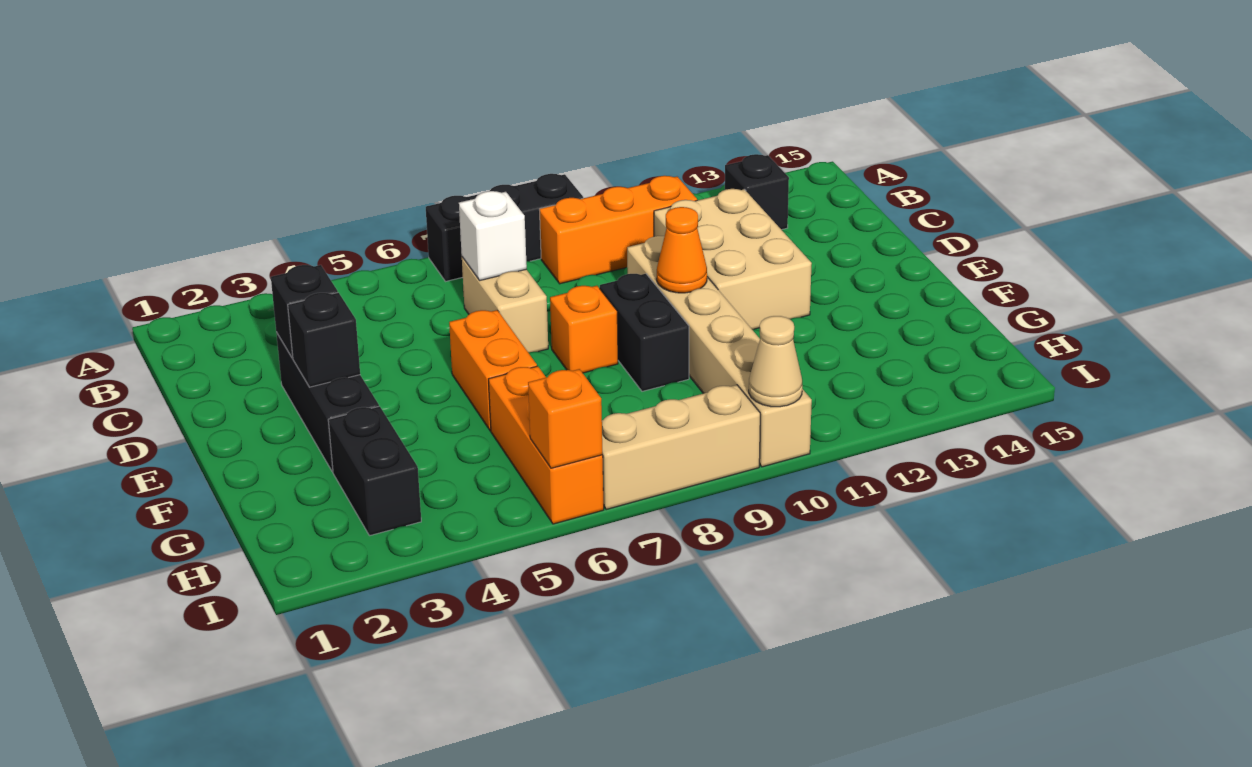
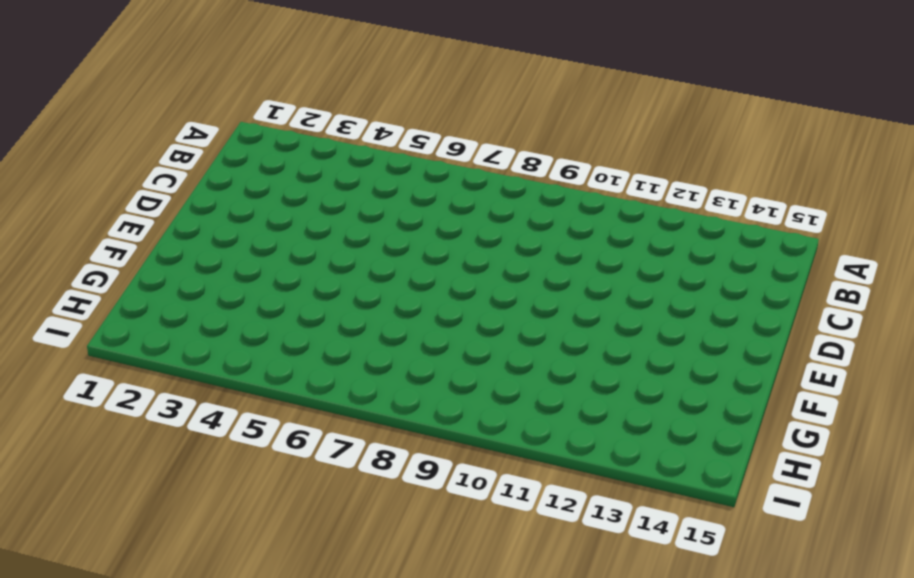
none -> black brick A7:A9 level 1
none -> orange brick B9:B11 level 1
none -> black brick B13 level 1

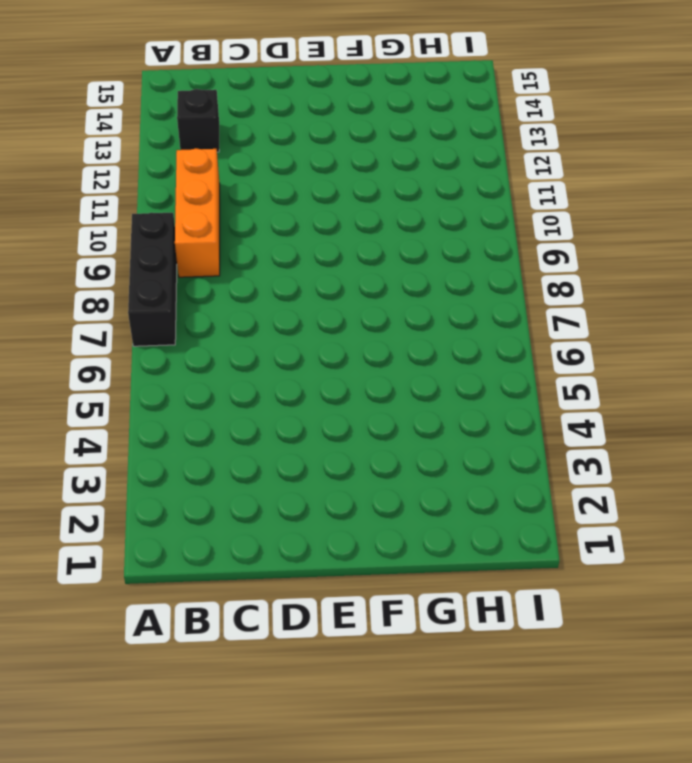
none -> tan brick C7:D7 level 1
none -> tan brick C11:E12 level 1
none -> black brick D3:F3 level 1

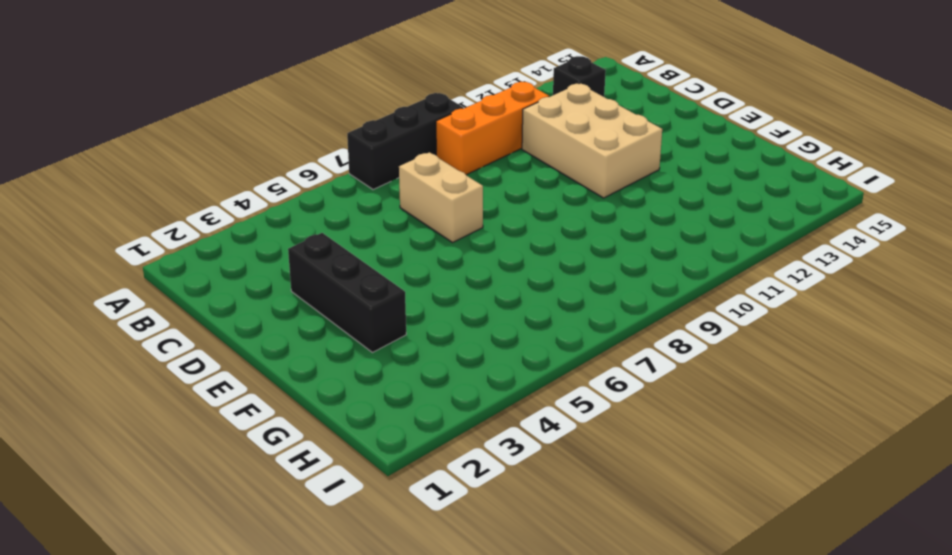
none -> tan brick D10:I10 level 1
none -> orange brick E6:F6 level 1
none -> orange brick E8 level 1

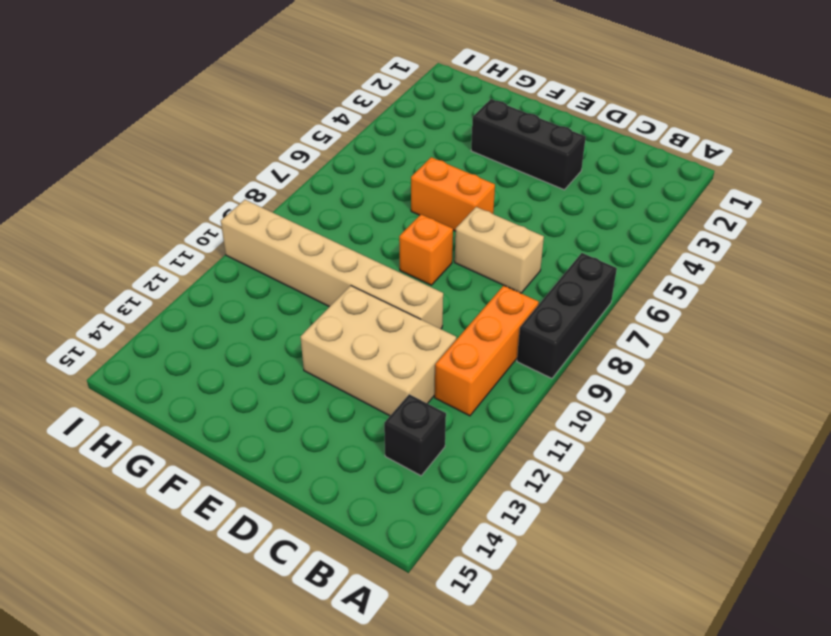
none -> black brick E9:F9 level 1
none -> black brick G3:H3 level 1
none -> orange brick G6:I6 level 1

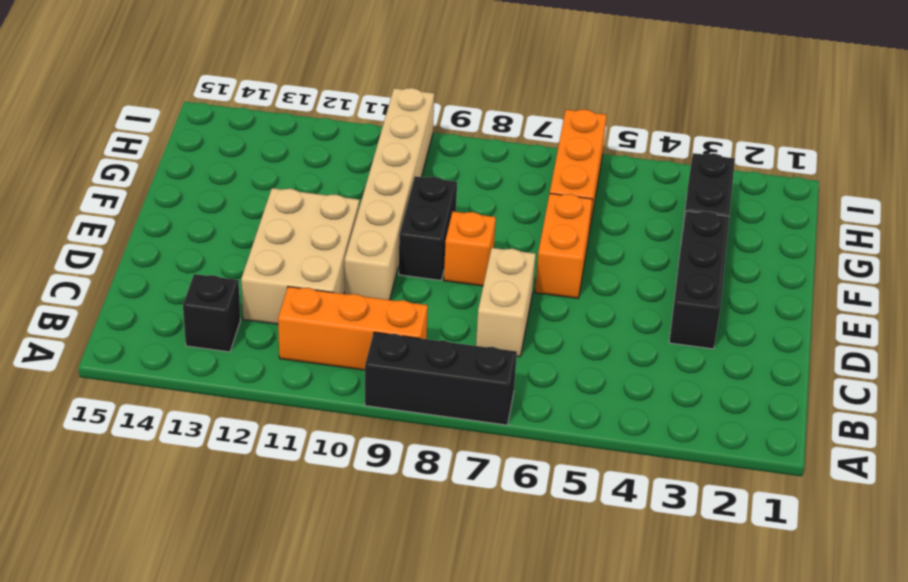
none -> tan brick I7:I9 level 1
none -> white brick C7 level 2
none -> black brick D3 level 2

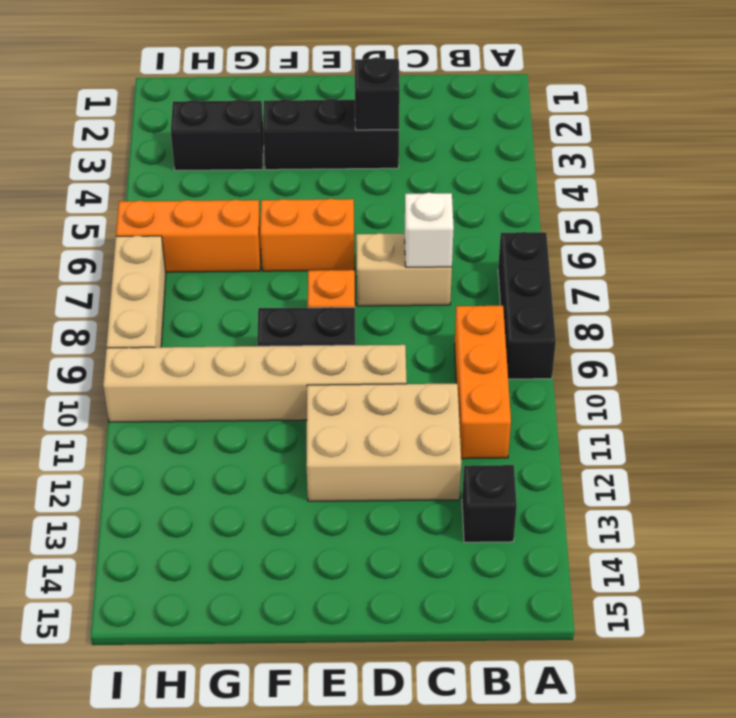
none -> black brick E3 level 2
none -> orange cone E10 level 2
none -> orange brick I6 level 2

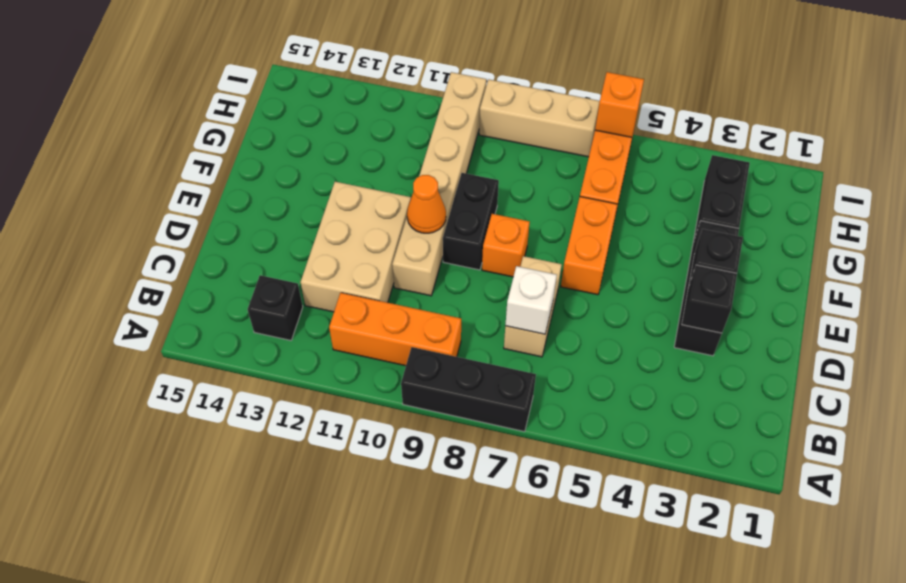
none -> tan cone I10 level 2

